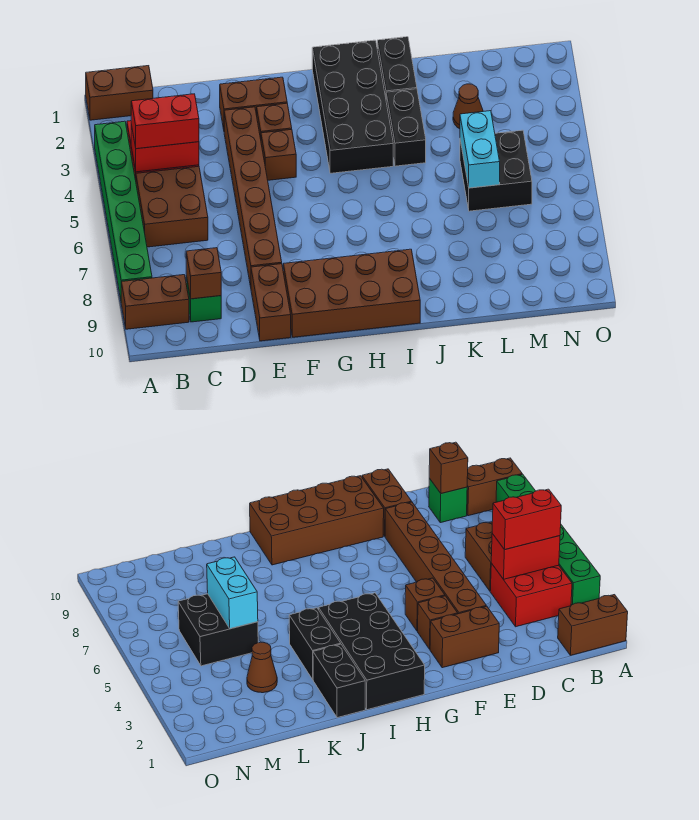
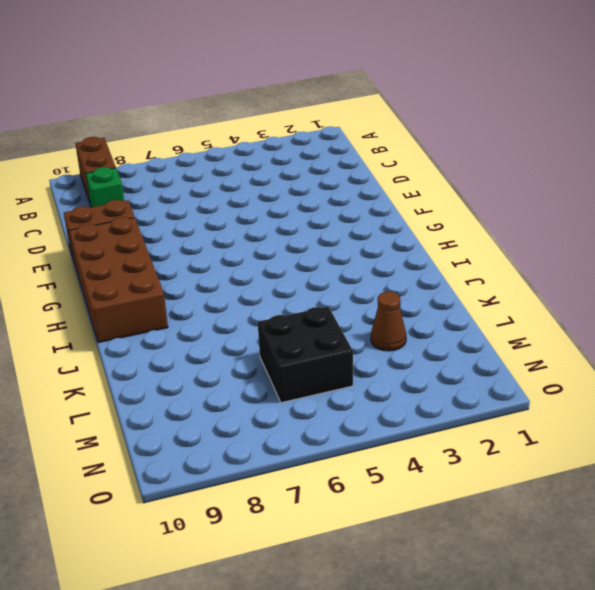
none -> brown brick A1:B1 level 1
none -> green brick A3:A8 level 1
none -> red brick B3:C4 level 1

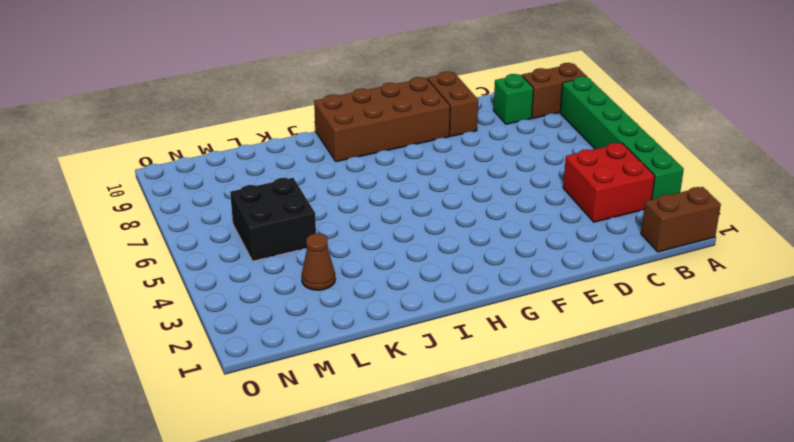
none -> brown brick B5:C6 level 1
none -> brown brick E2:F2 level 1
none -> brown brick E3:E8 level 1

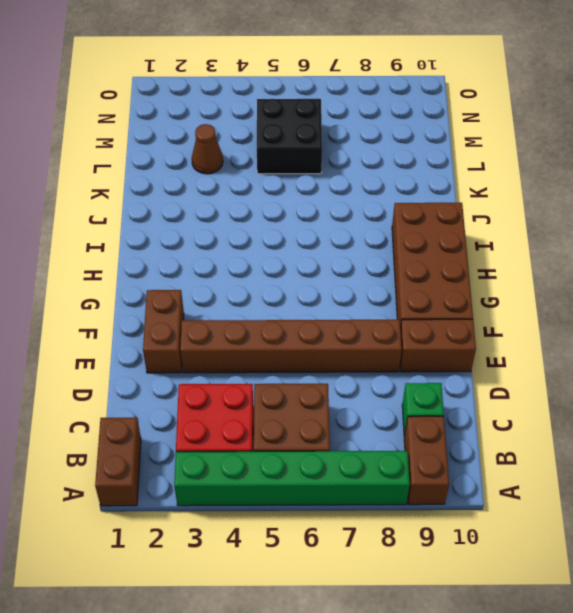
none -> brown brick F3 level 1
none -> brown brick F4 level 1
none -> black brick H1:I4 level 1

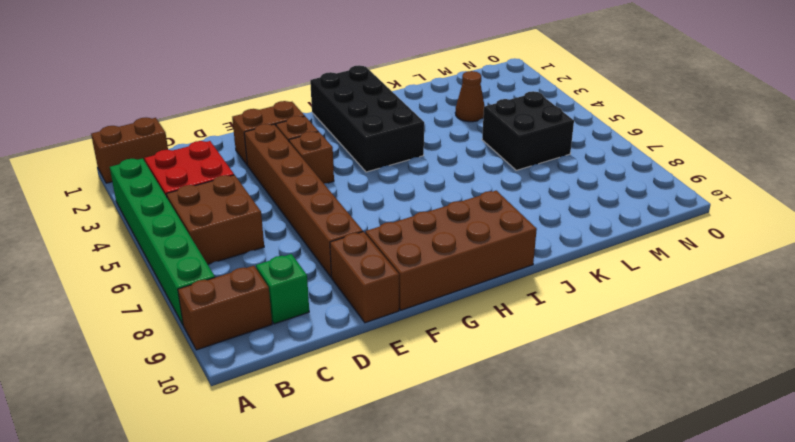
none -> black brick J1:J2 level 1
none -> black brick J3:J4 level 1
none -> red brick B4:C4 level 2

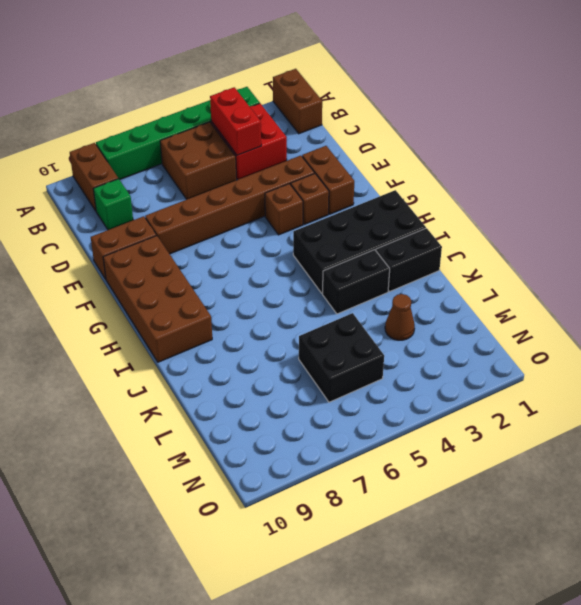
none -> brown brick C9 level 2
none -> cyan brick L5:L6 level 2
none -> red brick B4:C4 level 3

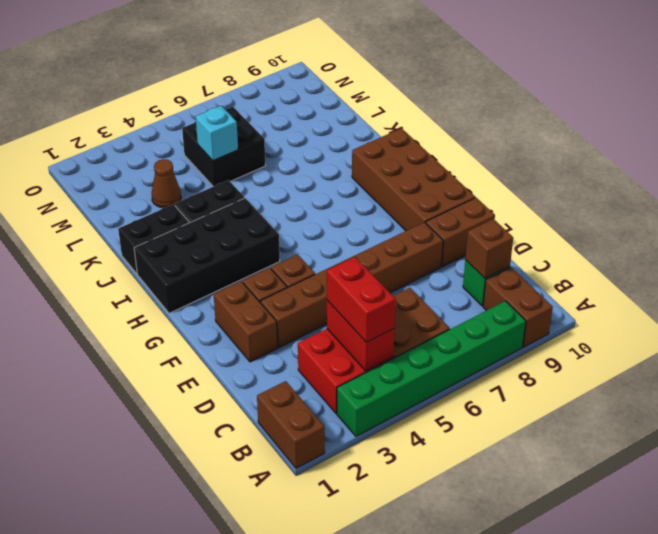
cyan brick L5 level 2 -> cyan brick L5:L6 level 2

